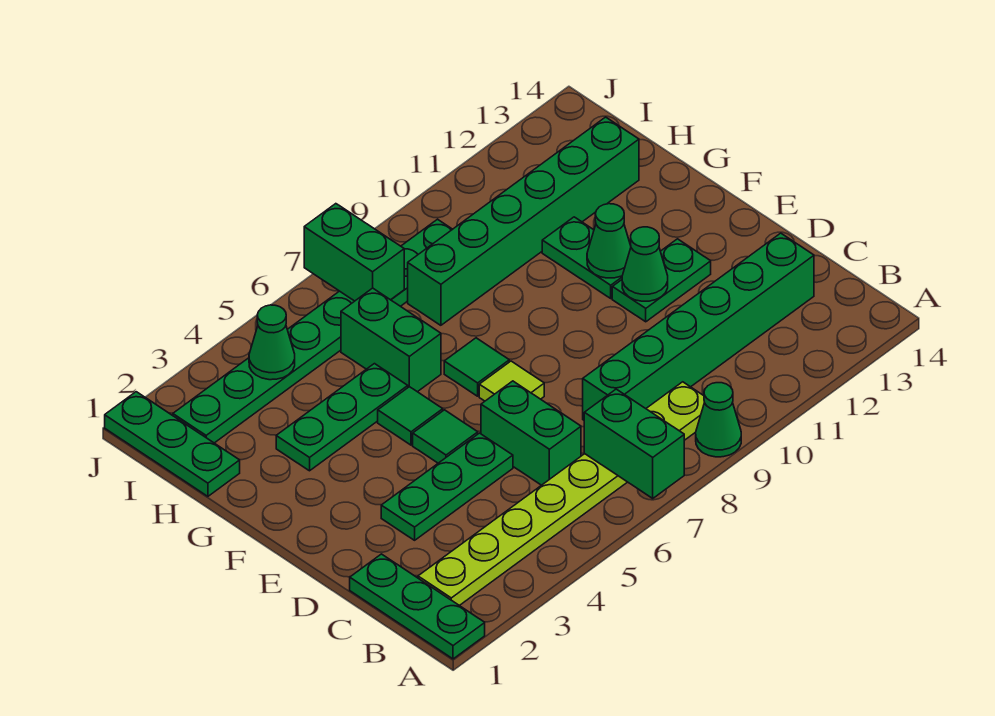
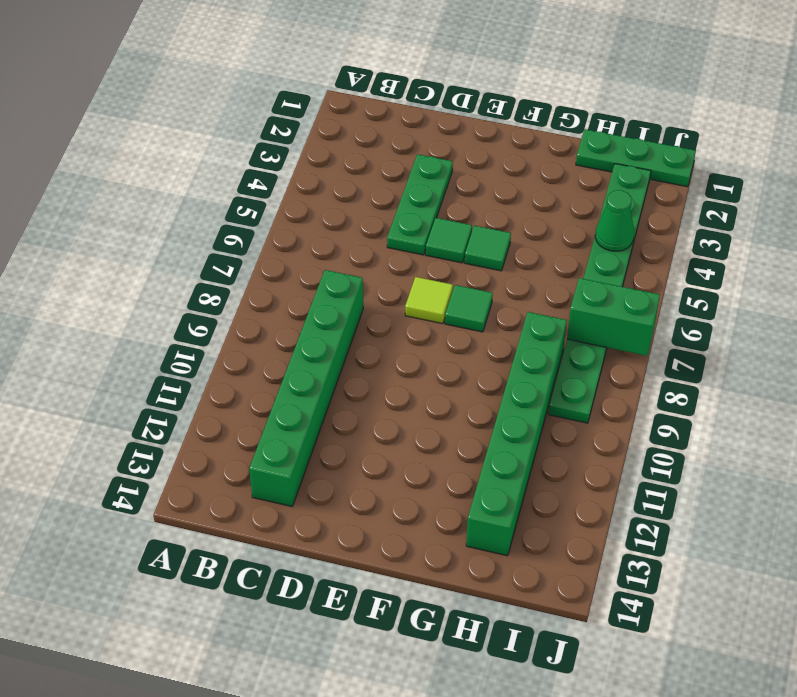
none -> green plate A1:C1 level 1
none -> green cone A9 level 1
none -> lime plate B2:B9 level 1

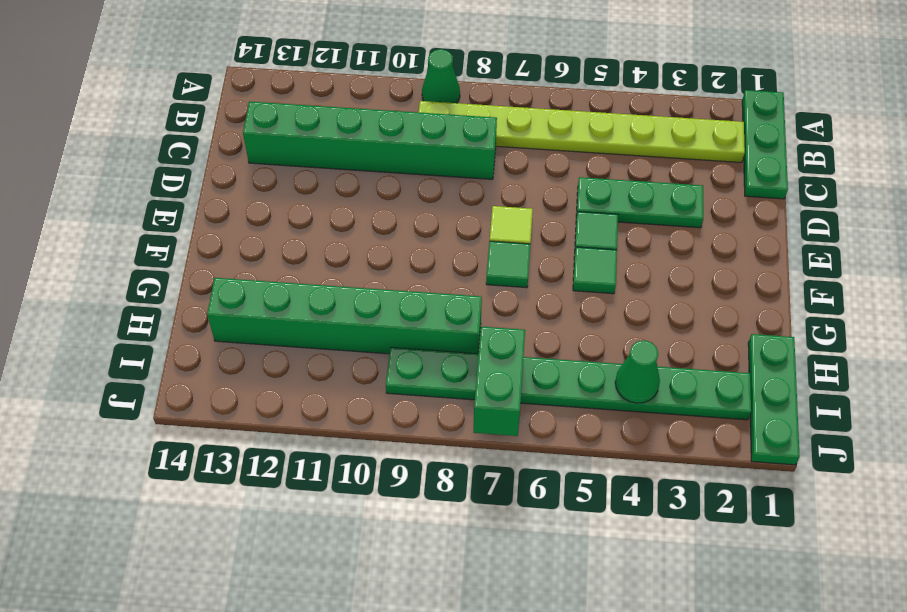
none -> green brick C6:D6 level 1
none -> green plate E11:E12 level 1
none -> green plate F11:G11 level 1

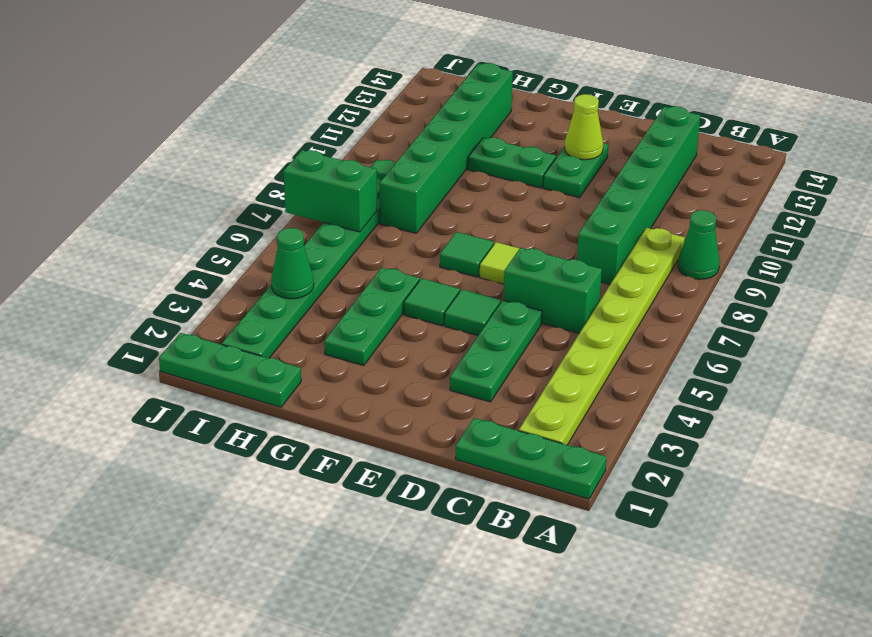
lime cone E12 level 2 -> none
none -> green brick G6:H6 level 1
none -> green brick A7:B7 level 2
none -> green cone E11 level 2

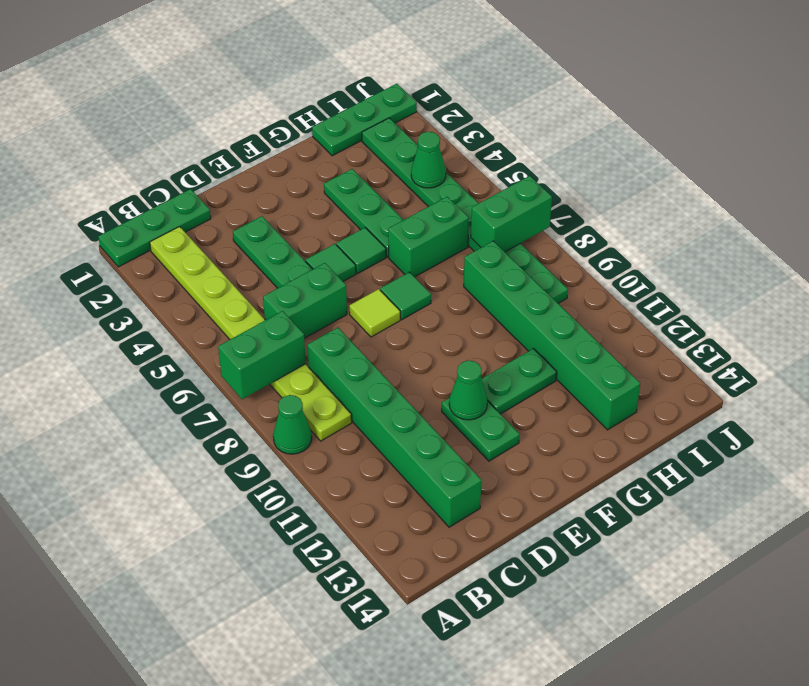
none -> green cone F11 level 2

